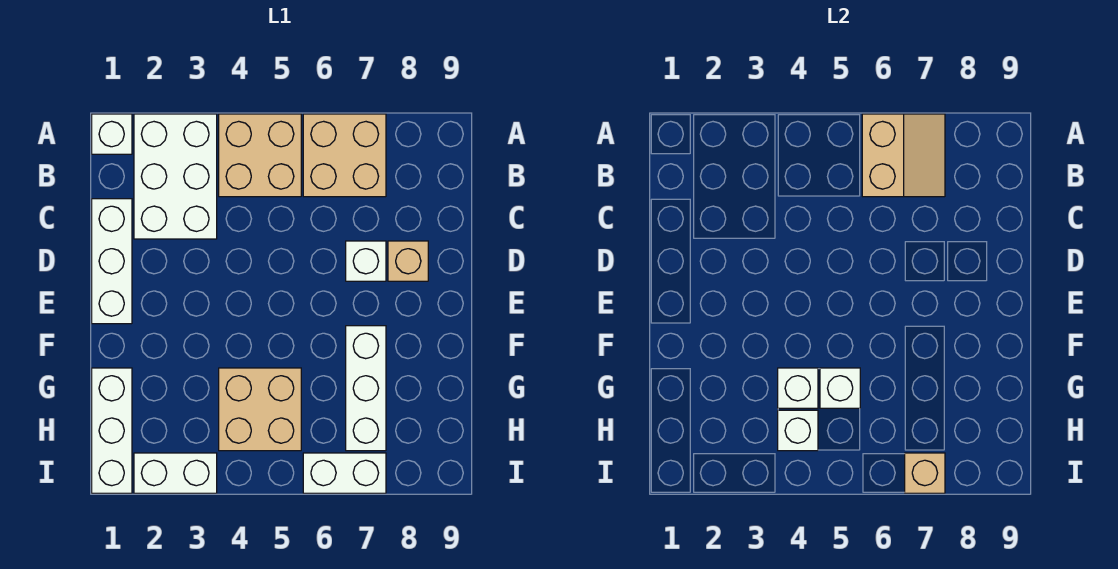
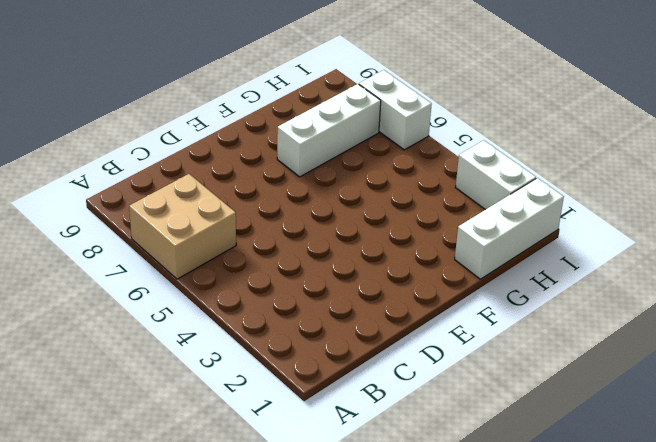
none -> white brick A1 level 1
none -> white brick A2:C3 level 1
none -> tan brick A4:B5 level 1

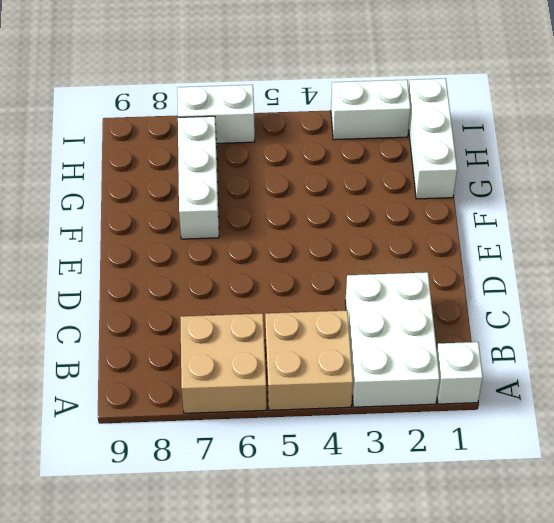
none -> white brick C1:E1 level 1
none -> white brick D7 level 1
none -> tan brick D8 level 1

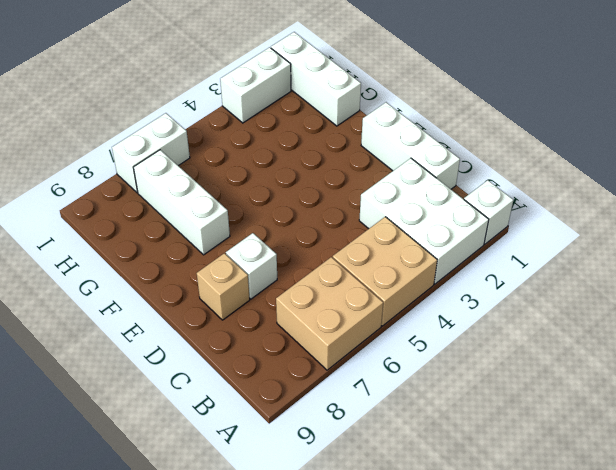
none -> tan brick G4:H5 level 1
none -> tan slope A6:B7 level 2 top 6
none -> white brick G4 level 2

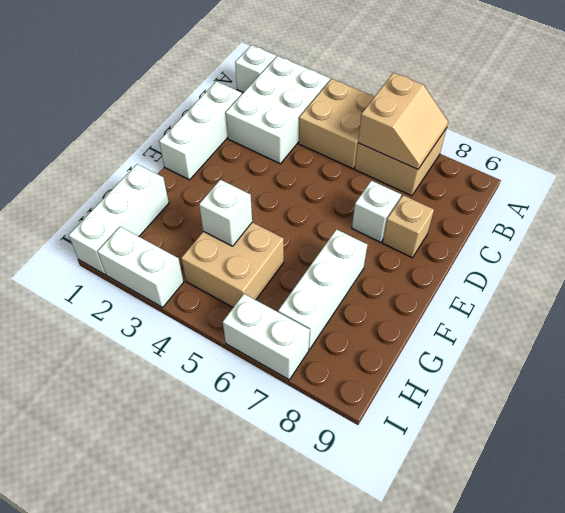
none -> white brick G5 level 2
none -> white brick H4 level 2
none -> tan brick I7 level 2

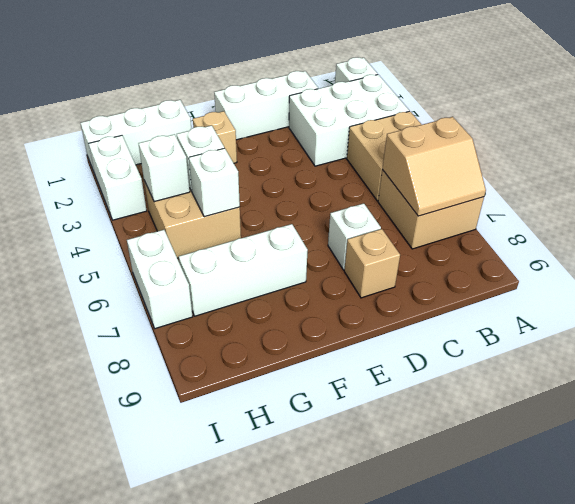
tan brick F2 level 1 -> tan brick I7 level 2

